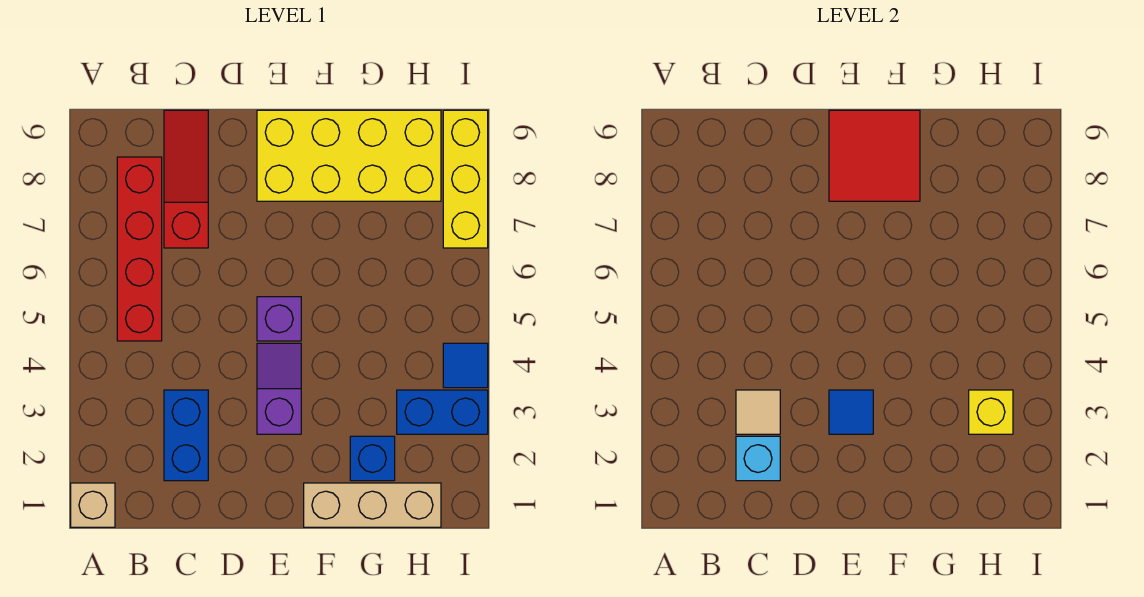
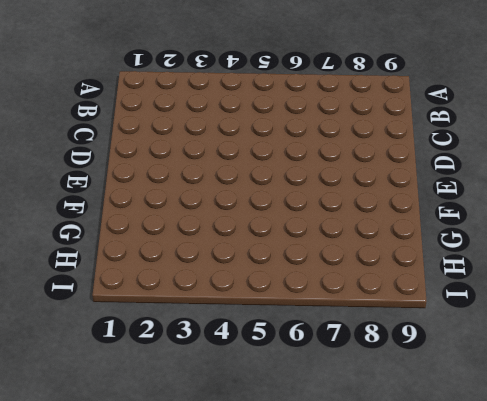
none -> tan brick A1 level 1
none -> red brick B5:B8 level 1
none -> blue brick C2:C3 level 1

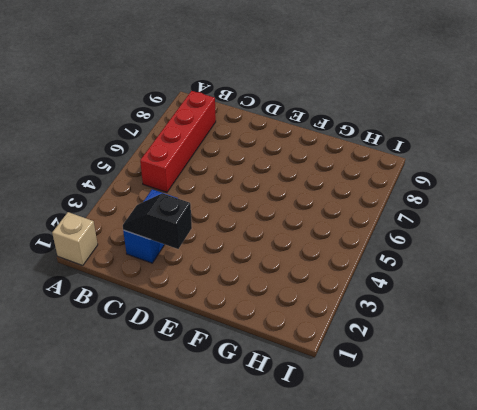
black slope C2:D2 level 2 top D -> cyan brick C2 level 2
none -> red slope C7:C9 level 1 top 7
none -> purple slope E3:E4 level 1 top 3
none -> purple brick E5 level 1

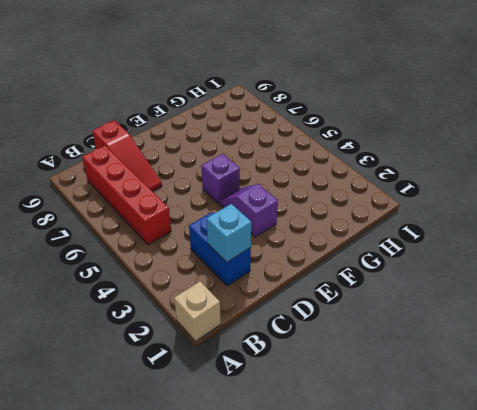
red slope C7:C9 level 1 top 9 -> red slope C7:C9 level 1 top 7
none -> yellow brick E8:H9 level 1
none -> tan brick F1:H1 level 1
none -> blue brick G2 level 1

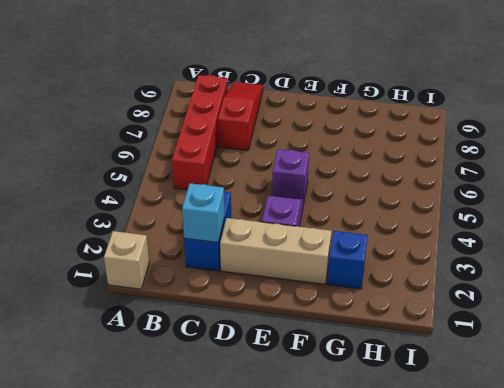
tan brick D2:F2 level 1 -> tan brick F1:H1 level 1
none -> yellow brick E8:H9 level 1
none -> blue brick H3:I3 level 1
none -> blue tile I4 level 1

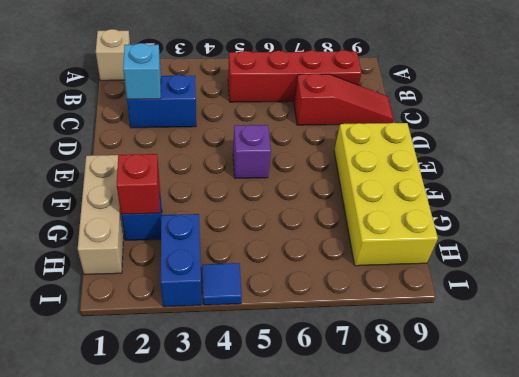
red brick G2 level 2 -> none
none -> purple slope E3:E4 level 1 top 3
none -> yellow brick I7:I9 level 1
none -> tan tile C3 level 2

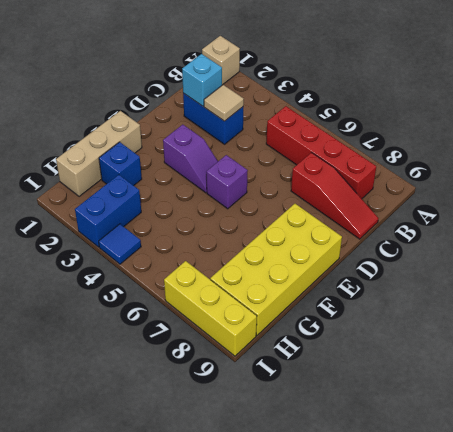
none -> blue tile E3 level 2
none -> red tile E8:F9 level 2
none -> yellow brick H3 level 2

